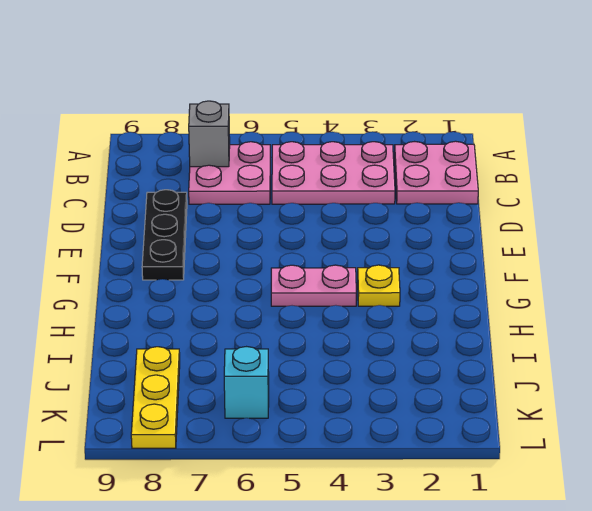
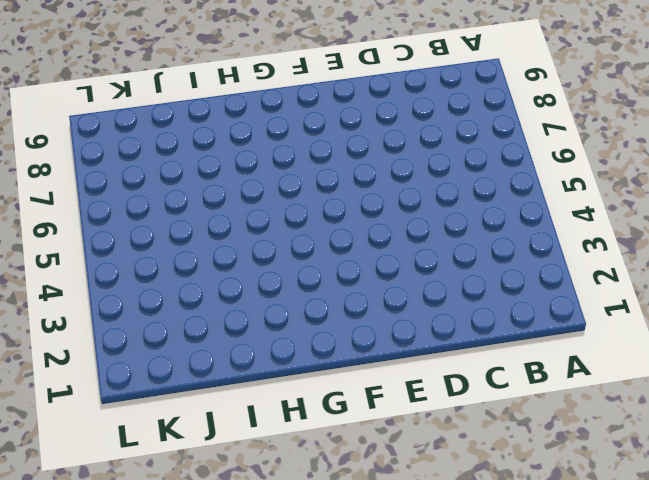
none -> pink plate B1:C2 level 1
none -> pink plate B3:C5 level 1

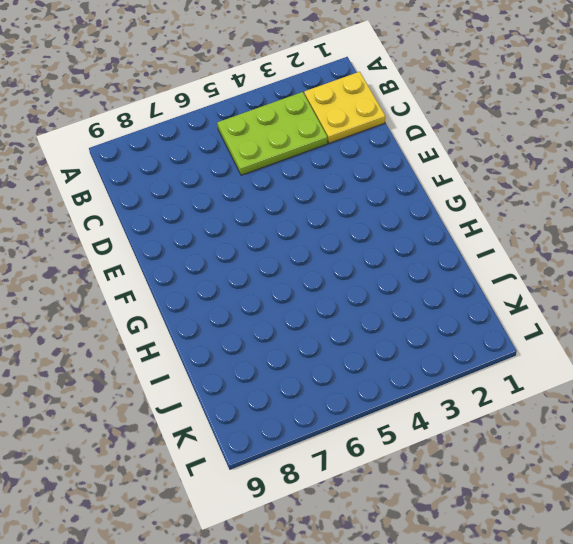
yellow plate B1:C2 level 1 -> pink plate B1:C2 level 1
lime plate B3:C5 level 1 -> pink plate B3:C5 level 1
none -> pink plate B6:C7 level 1
none -> black plate D8:F8 level 1

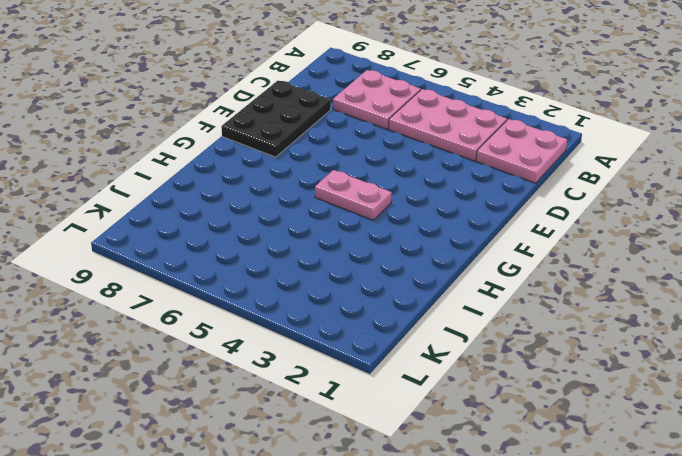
black plate D8:F9 level 1 -> black plate D8:F8 level 1
none -> yellow plate G3 level 1
none -> yellow plate J8:L8 level 1

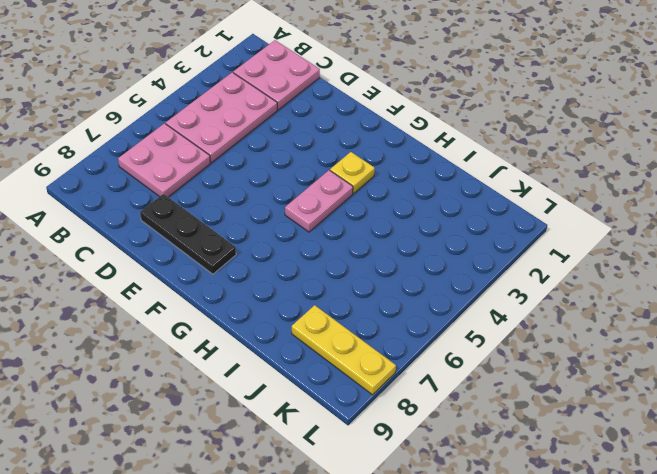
none -> cyan brick K6 level 1
none -> grey brick B7 level 2

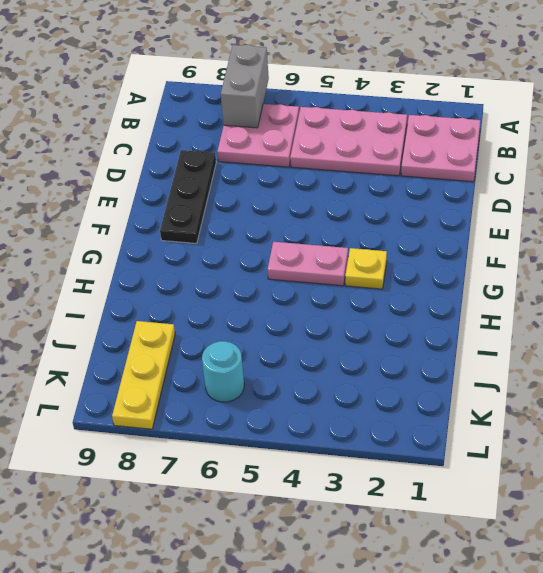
grey brick A7:B7 level 2 -> grey brick B7 level 2
cyan round brick K6 level 1 -> cyan brick K6 level 1

